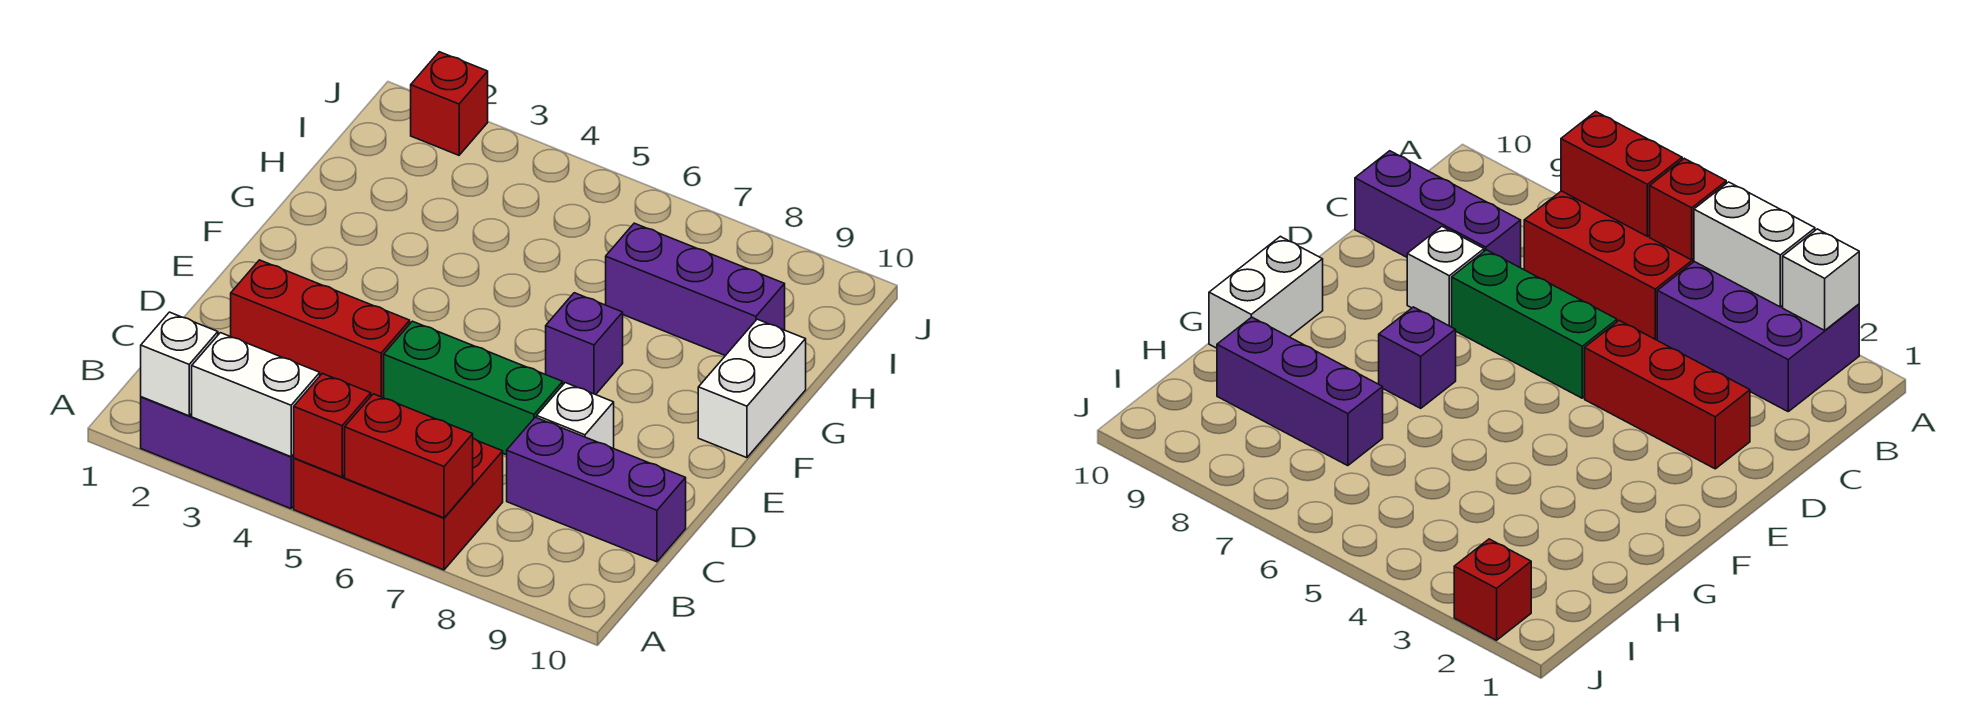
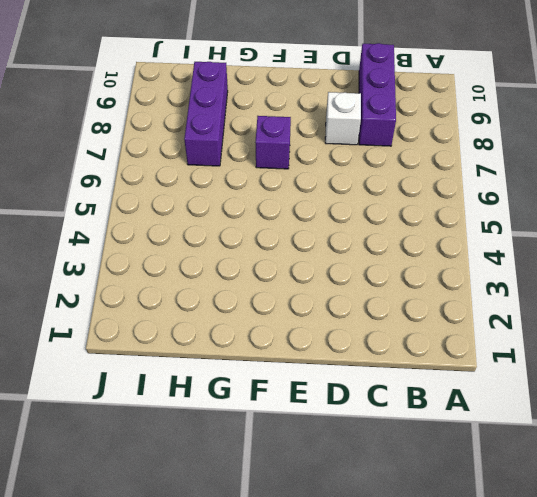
none -> purple brick A2:B4 level 1
none -> red brick A5:B7 level 1
none -> red brick D2:D4 level 1

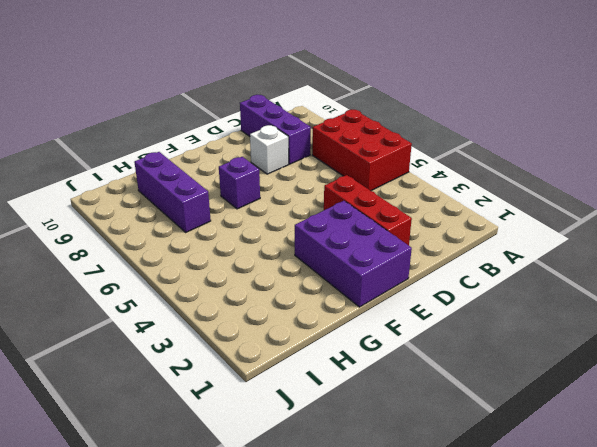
purple brick E1:F3 level 1 -> purple brick A2:B4 level 1
none -> green brick D5:D7 level 1
none -> white brick F10:G10 level 1
none -> red brick J2 level 1

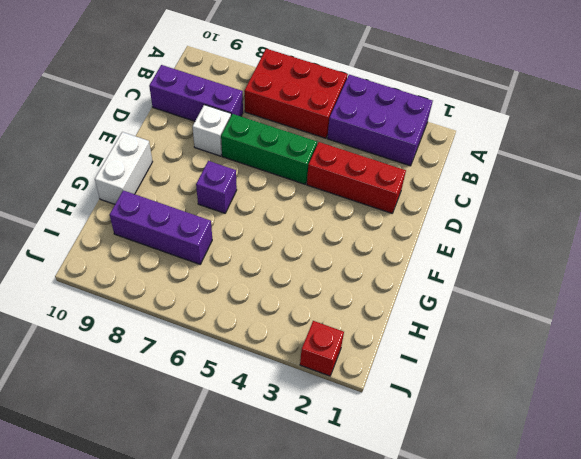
none -> white brick A2 level 2
none -> white brick A3:A4 level 2
none -> red brick A5 level 2

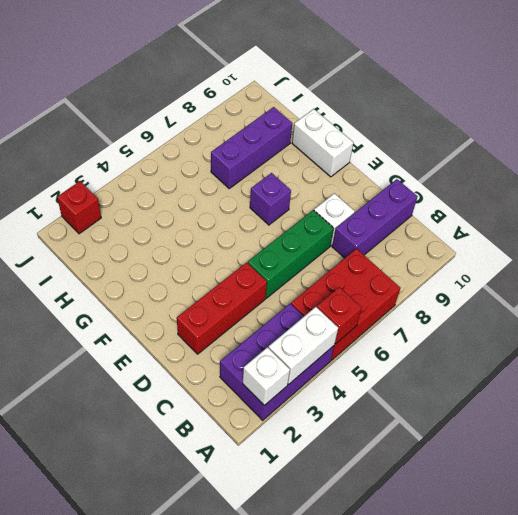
none -> red brick A6:A7 level 2

